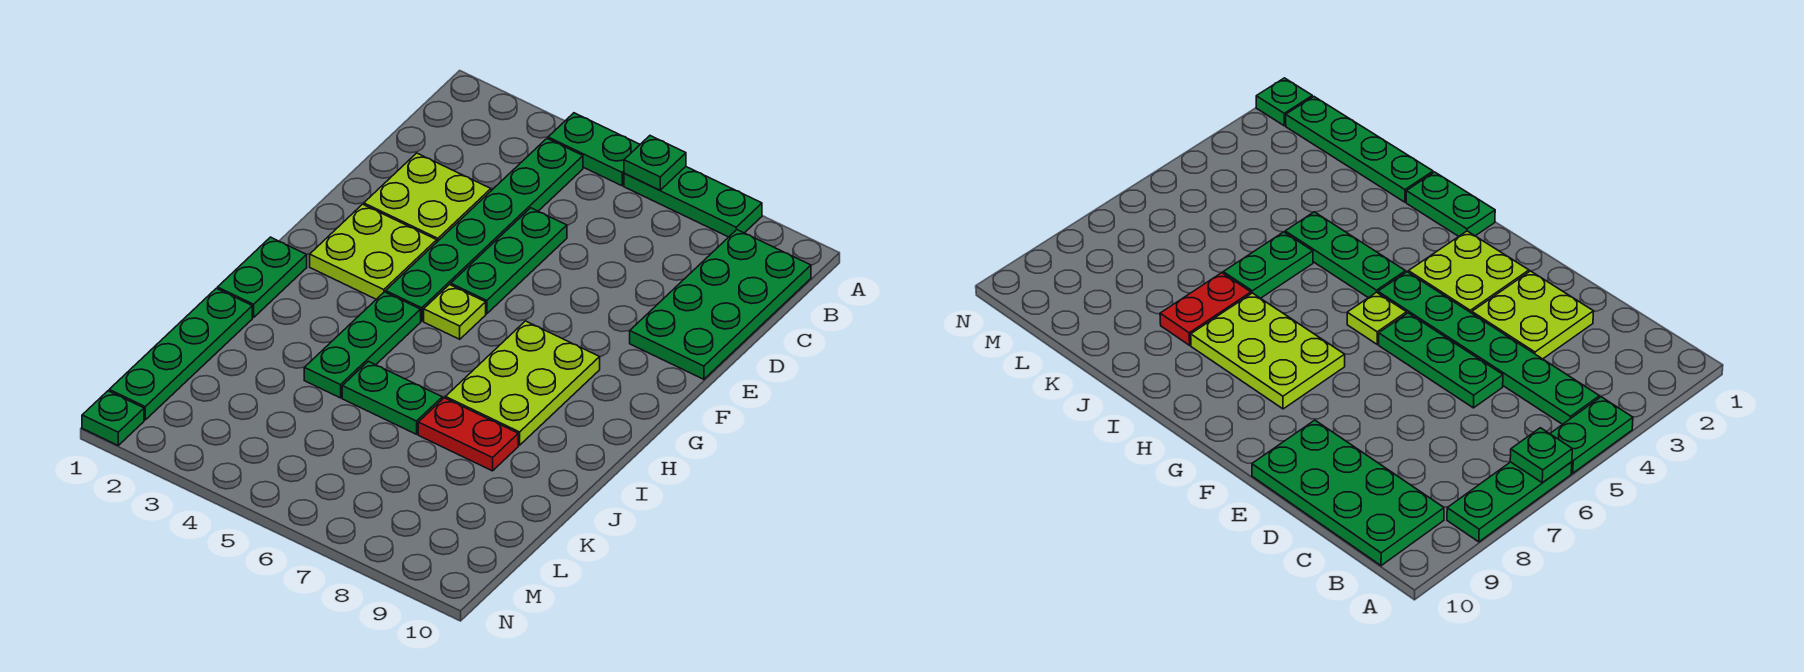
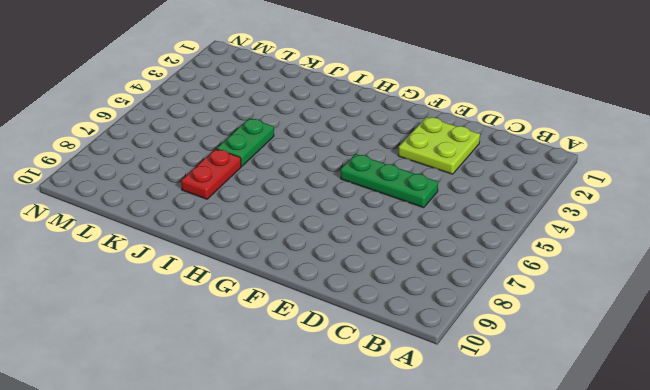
none -> green plate A4:A5 level 1
none -> green plate A6:A8 level 1
none -> green plate B4:G4 level 1

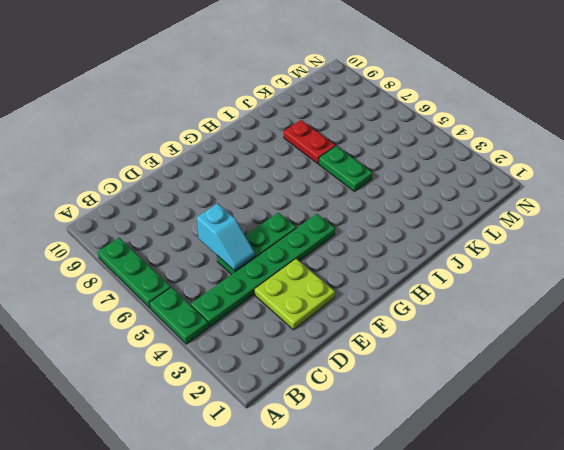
cyan slope D5:D6 level 2 top 6 -> none
none -> green plate B9:E10 level 1
none -> lime plate F2:G3 level 1
none -> lime plate G5 level 1

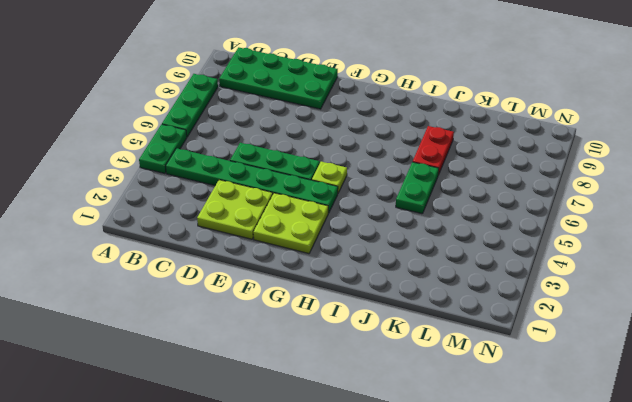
none -> lime plate G7:I8 level 1
none -> green plate H1:I1 level 1
none -> green plate H4:J4 level 1

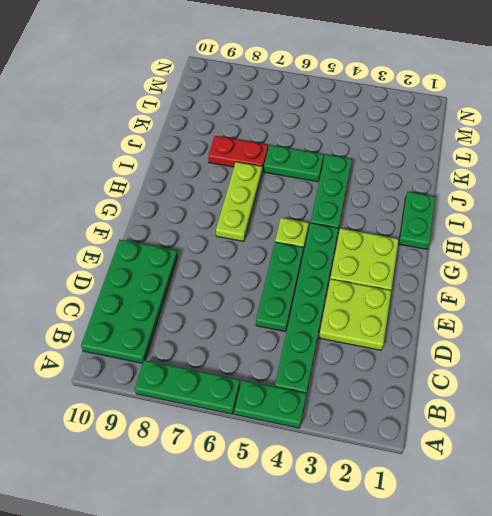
lime plate G7:I7 level 1 -> lime plate G7:I8 level 1
none -> green plate J1:M1 level 1
none -> green plate N1 level 1
none -> green plate A6 level 2

